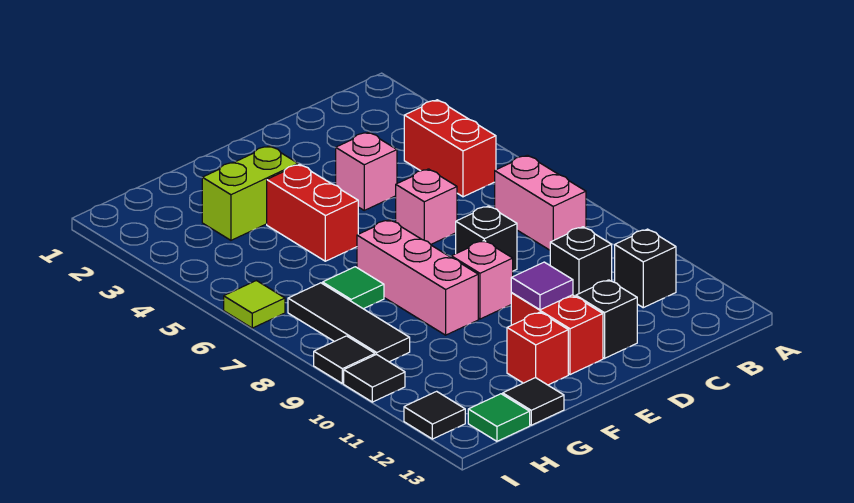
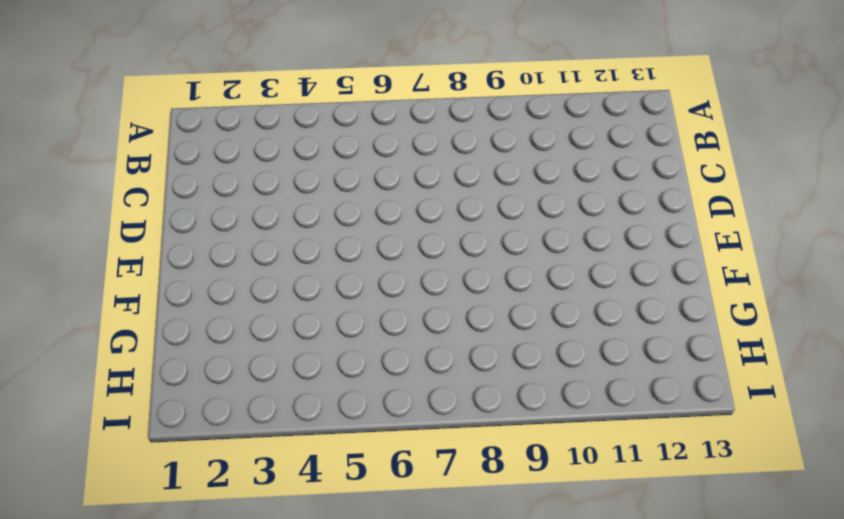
none -> red brick B4:B5 level 1
none -> pink brick B7:B8 level 1
none -> black brick B11 level 1

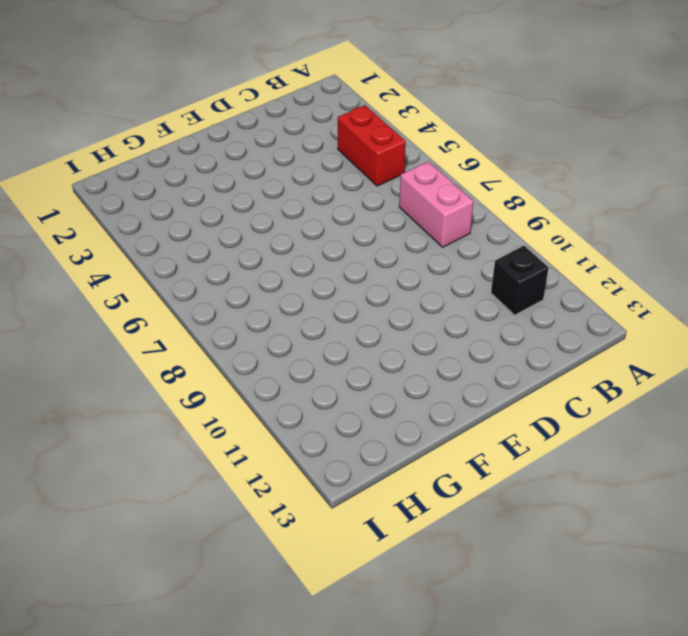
none -> black brick C10 level 1
none -> pink brick D4 level 1
none -> pink brick D6 level 1

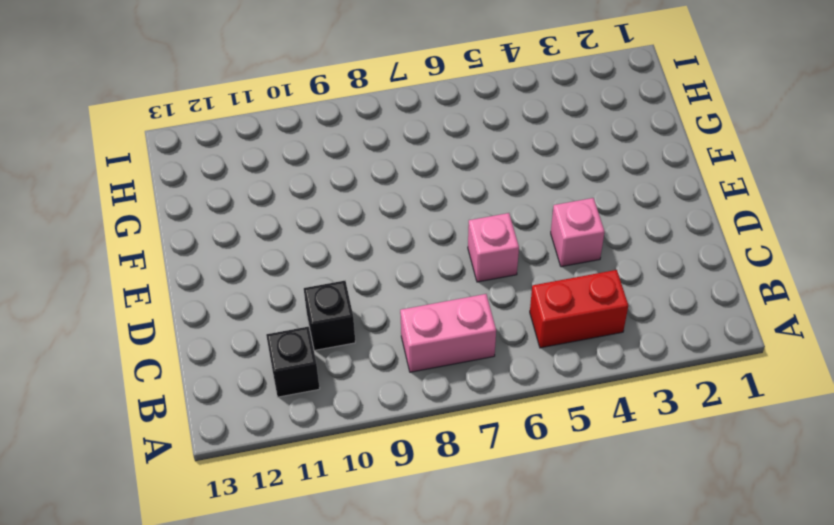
none -> black brick D8 level 1
none -> black brick D12 level 1
none -> pink brick E9 level 1

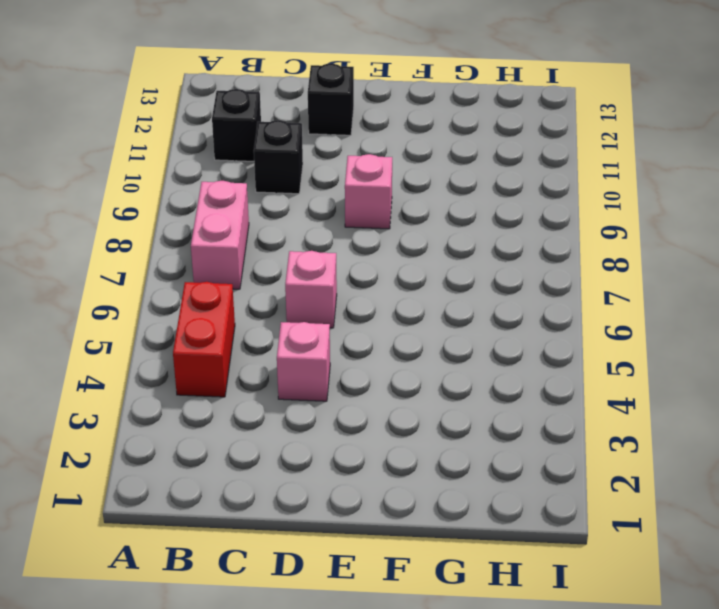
none -> black brick D8 level 1
none -> red brick E11:E12 level 1
none -> lime brick F3:G3 level 1

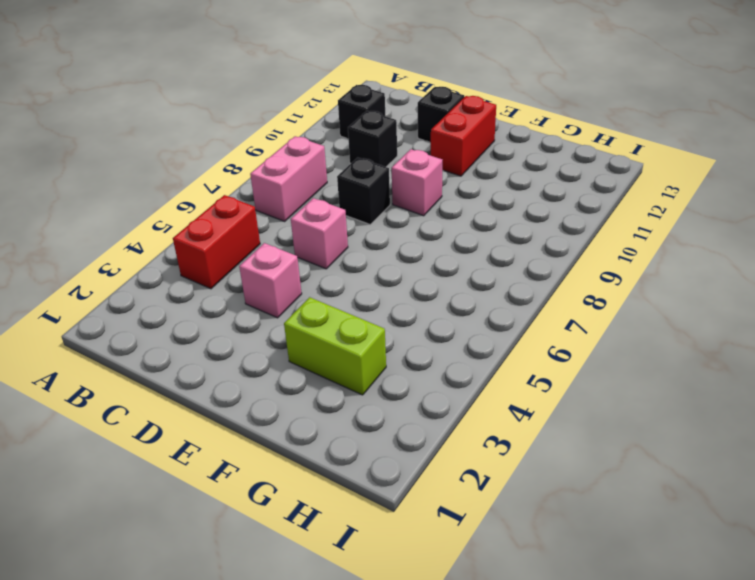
none -> red brick F4:F5 level 1
none -> pink brick F7:F9 level 1
none -> red brick F12 level 1

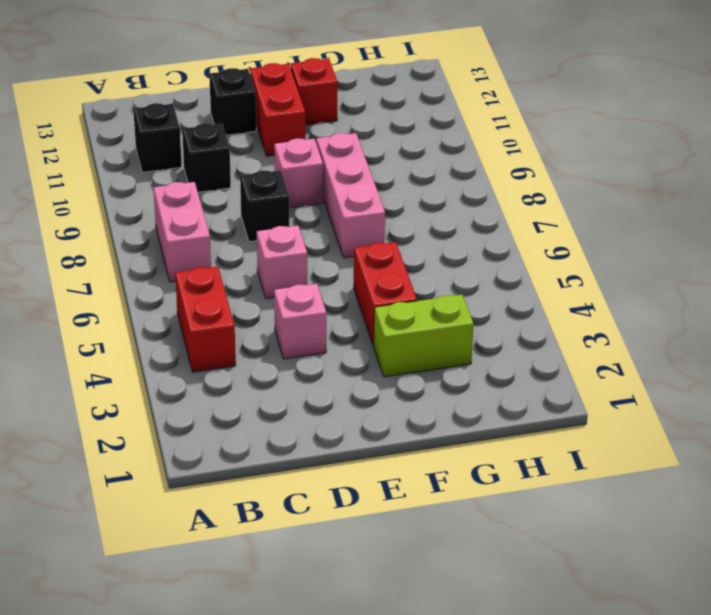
none -> green tile G7 level 1
none -> black tile G13 level 1
none -> black tile H7:H9 level 1

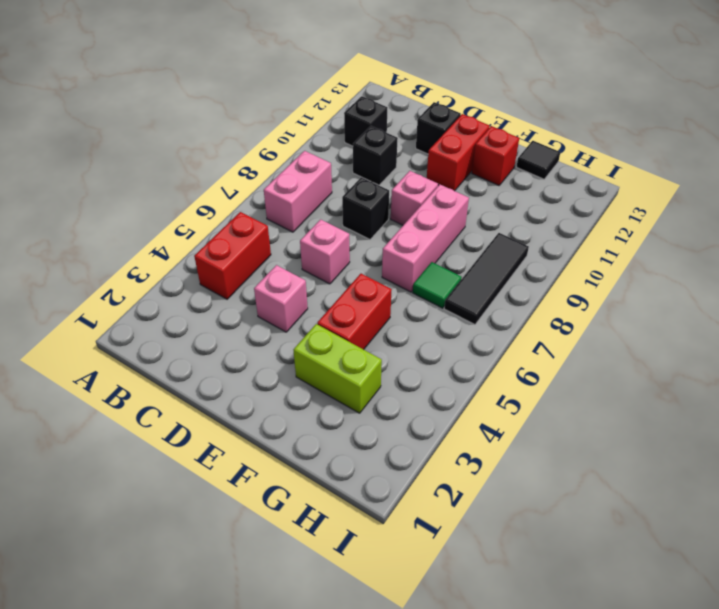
none -> green tile H13 level 1
none -> lime tile I6 level 1
none -> black tile I9 level 1

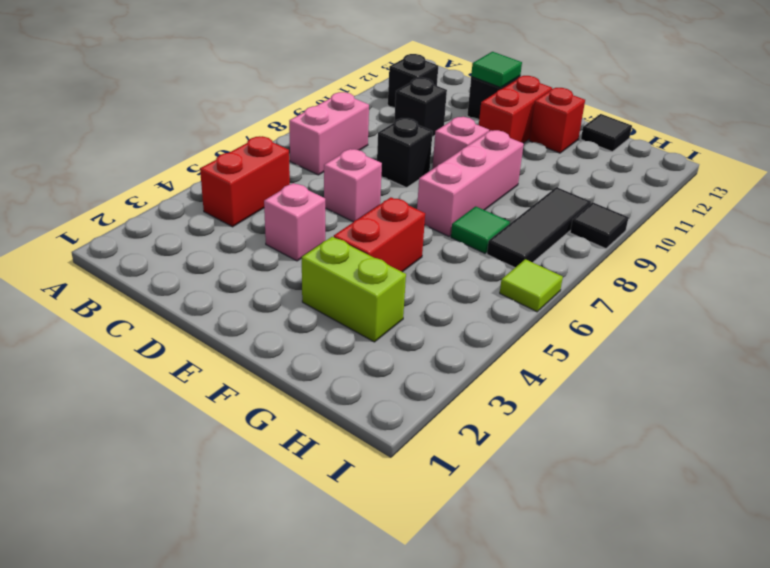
green tile D12 level 2 -> green tile H13 level 1
none -> black tile I10 level 1
none -> black tile I12 level 1
none -> purple tile E11 level 2

